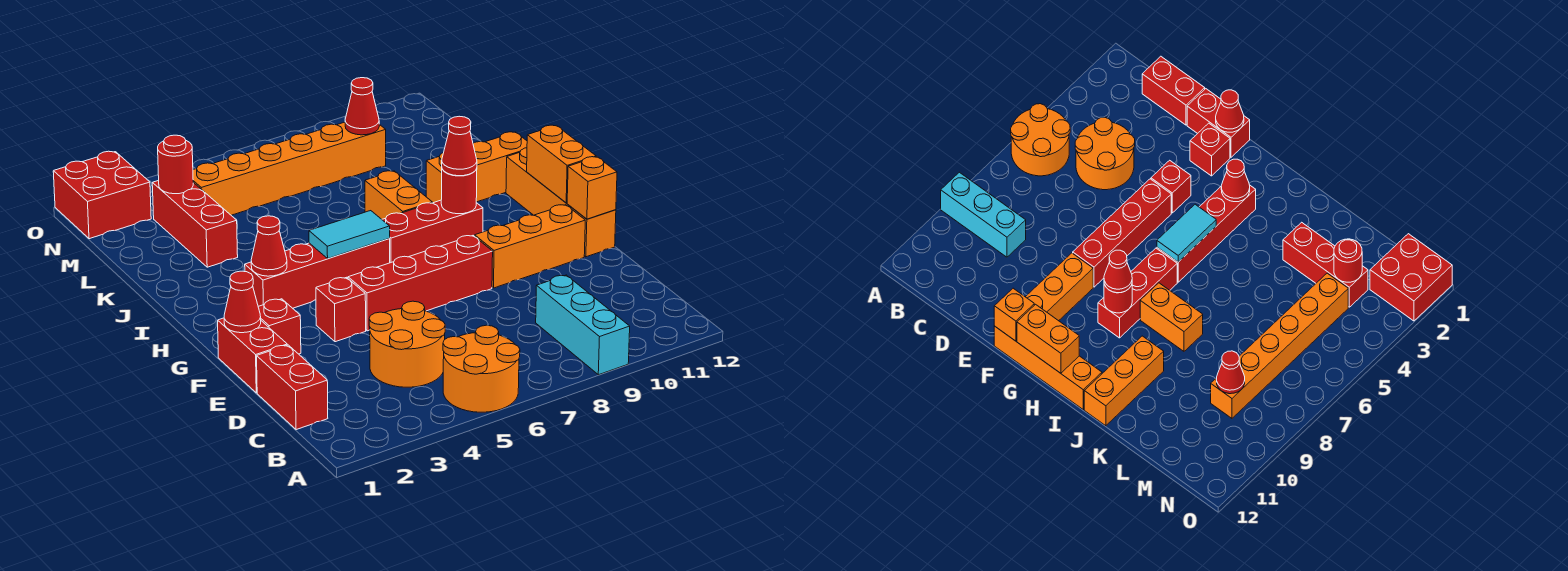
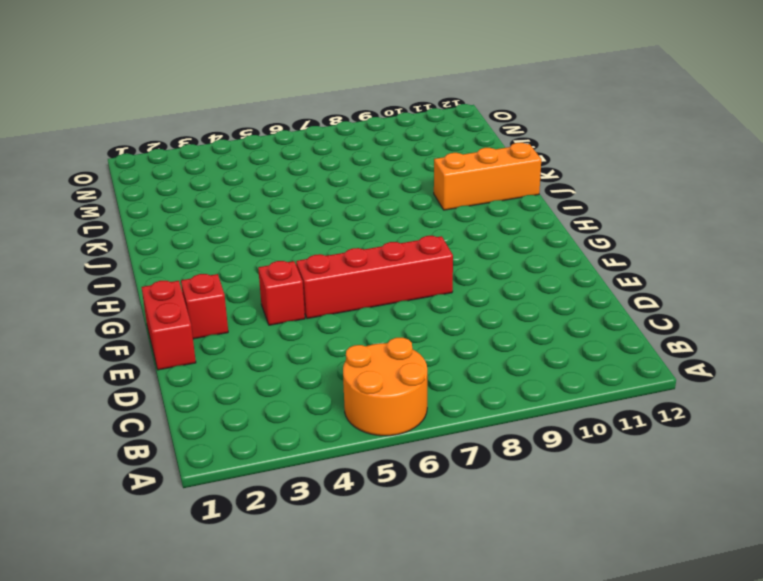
none -> cyan brick A9:C9 level 1
none -> red brick C1:D1 level 1
none -> orange round brick C4:D5 level 1

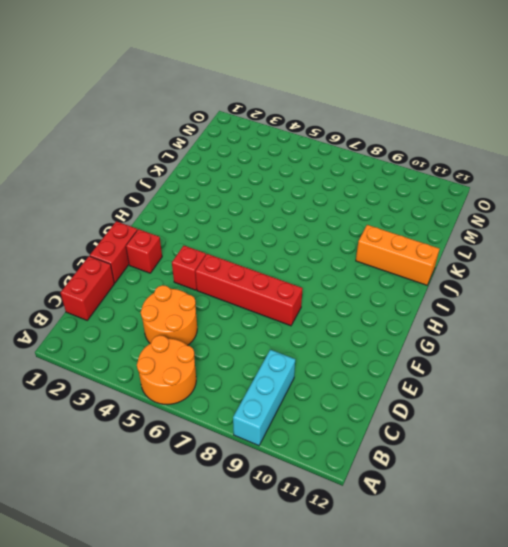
none -> orange brick F9:F11 level 1
none -> orange brick F12:I12 level 1
none -> red brick H3:H6 level 1

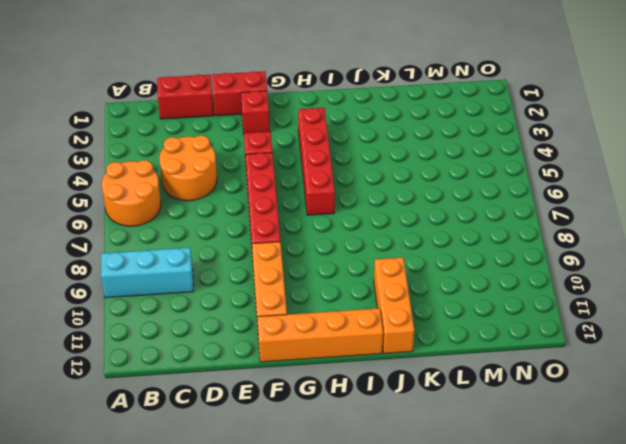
none -> red brick H7:H9 level 1
none -> orange brick I8:J8 level 1
none -> red brick K3:M3 level 1

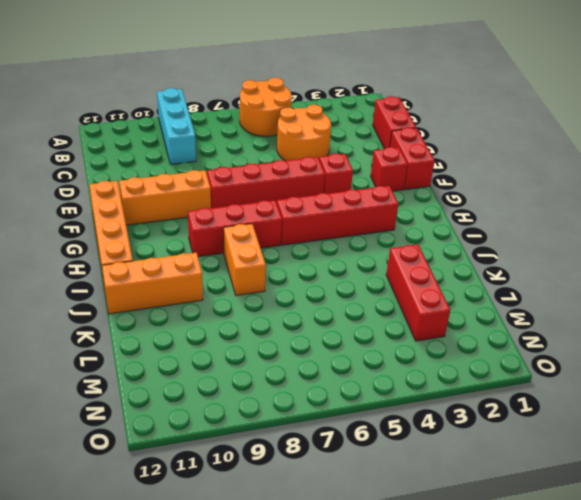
none -> orange brick M4:M9 level 1
none -> red brick N1:O2 level 1
none -> red cone F1 level 2

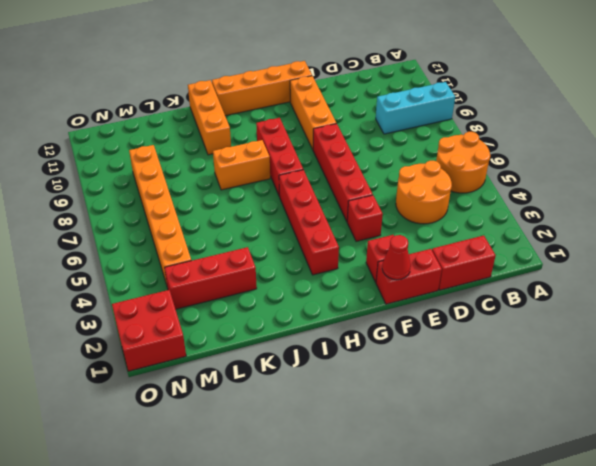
none -> orange brick F12 level 2
none -> orange brick G12:H12 level 2
none -> red cone H3 level 2

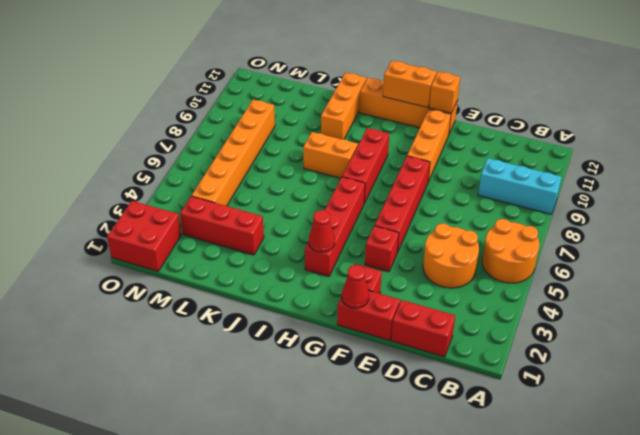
none -> cyan tile H5:H6 level 2
none -> red round brick H9 level 2
none -> red round brick M3 level 2

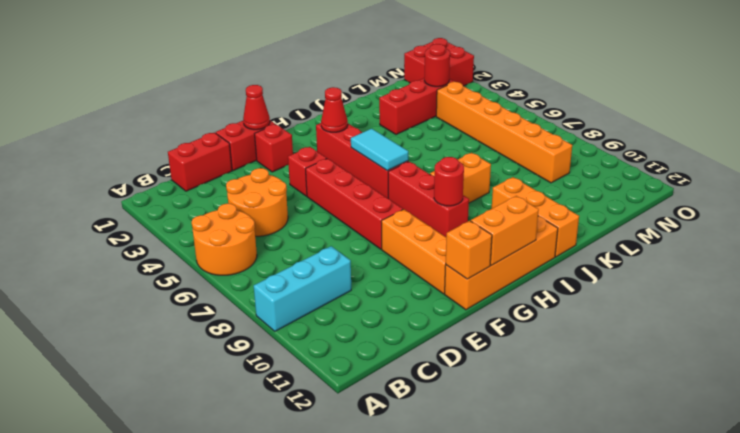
none -> red cone M9 level 2
none -> red cone H9 level 3

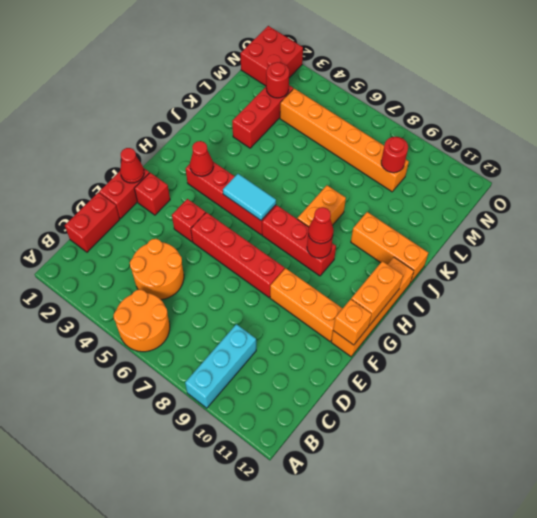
red round brick M9 level 2 -> red cone M9 level 2

